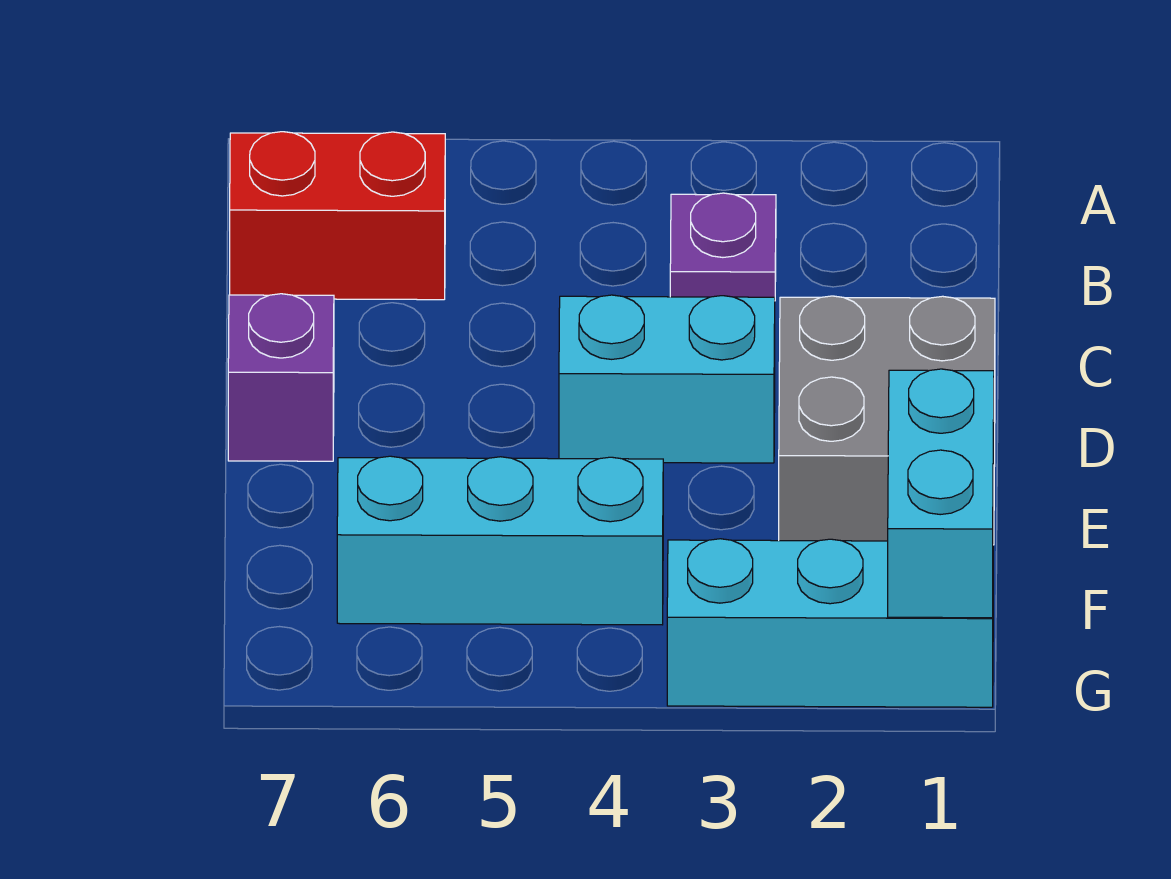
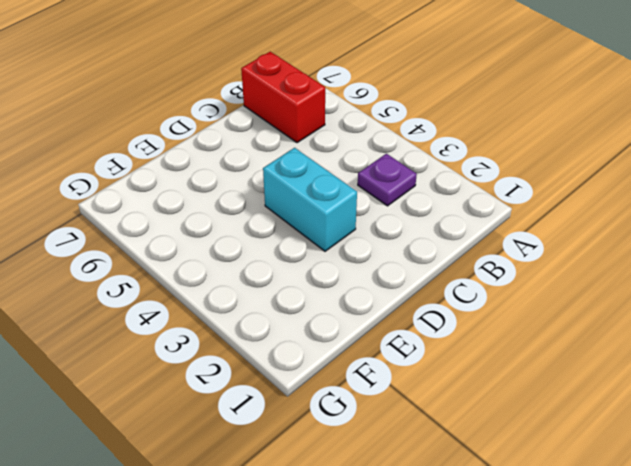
none -> grey brick D1:E2 level 1
none -> purple brick D7 level 1

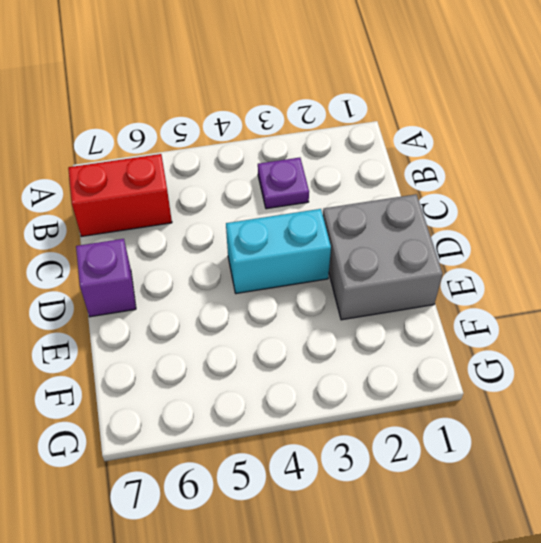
none -> cyan brick F4:F6 level 1
none -> cyan brick G1:G3 level 1

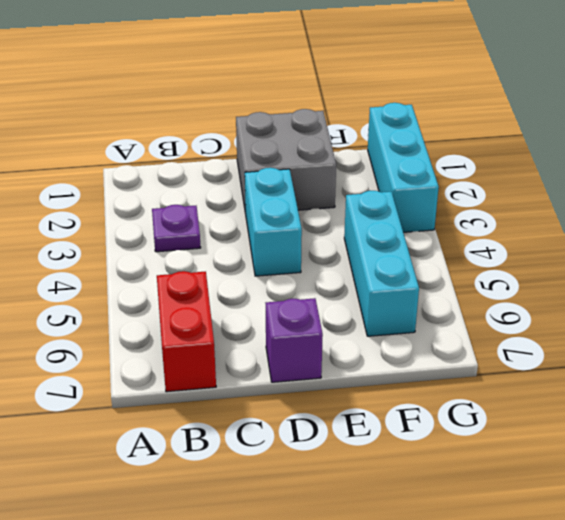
none -> cyan brick F1:G1 level 2

